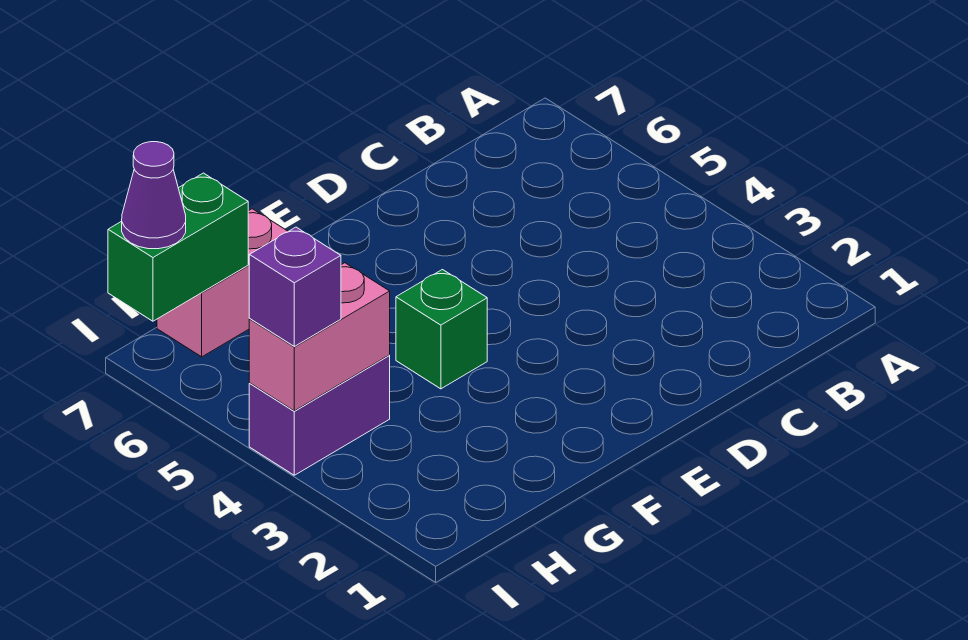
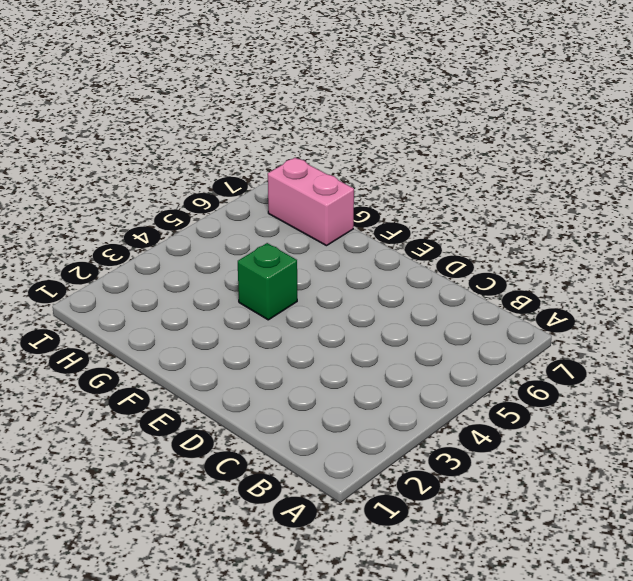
none -> purple brick H4:I4 level 1
none -> pink brick H4:I4 level 2

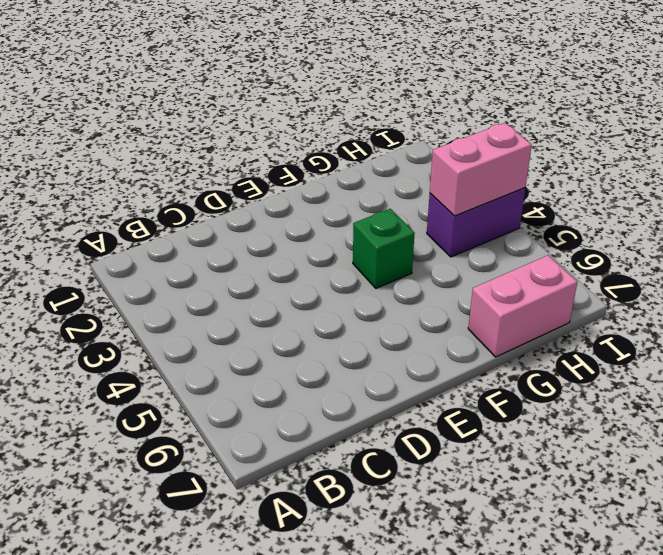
none -> green brick H7:I7 level 2
none -> purple brick I4 level 3

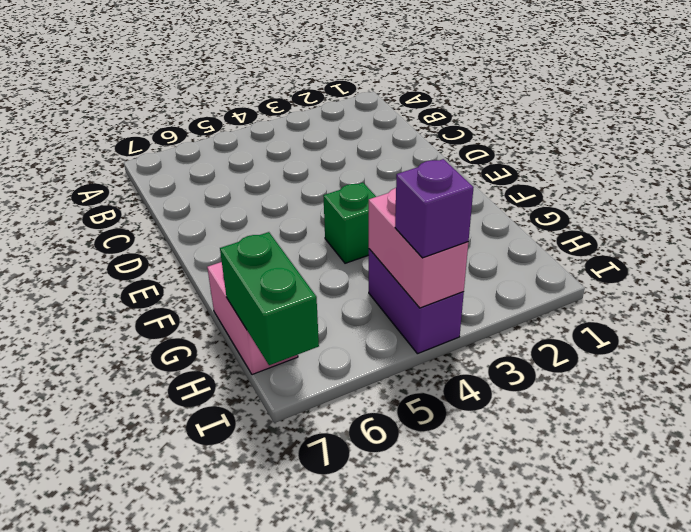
none -> purple cone I7 level 3

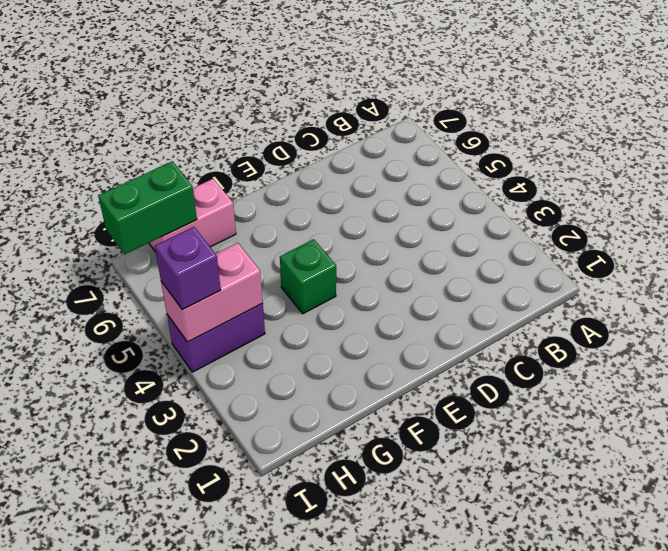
none -> purple cone I7 level 3

